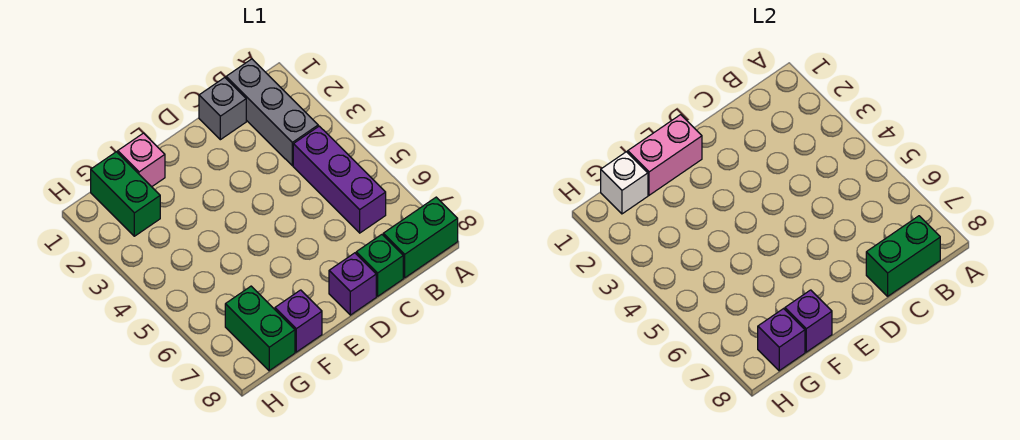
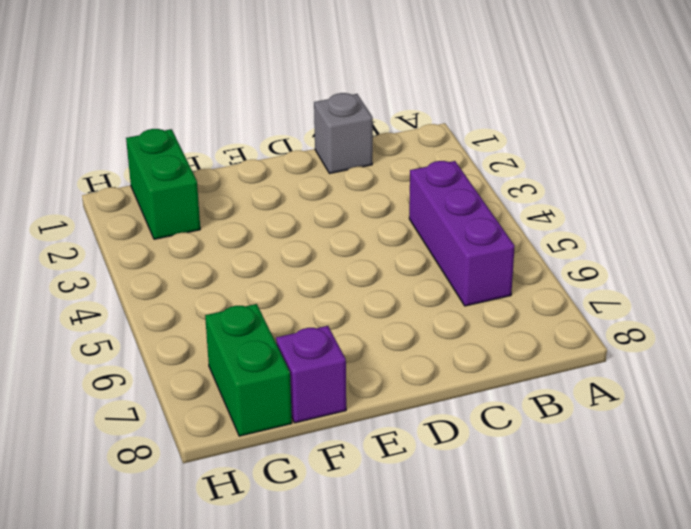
none -> green brick A8:B8 level 1
none -> grey brick B1:B3 level 1
none -> green brick C8 level 1

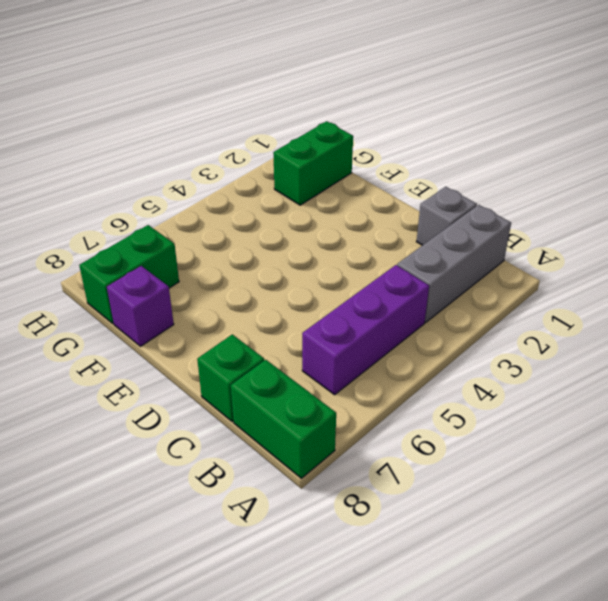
none -> purple brick D8 level 1
none -> pink brick F1 level 1
none -> green brick B8:C8 level 2

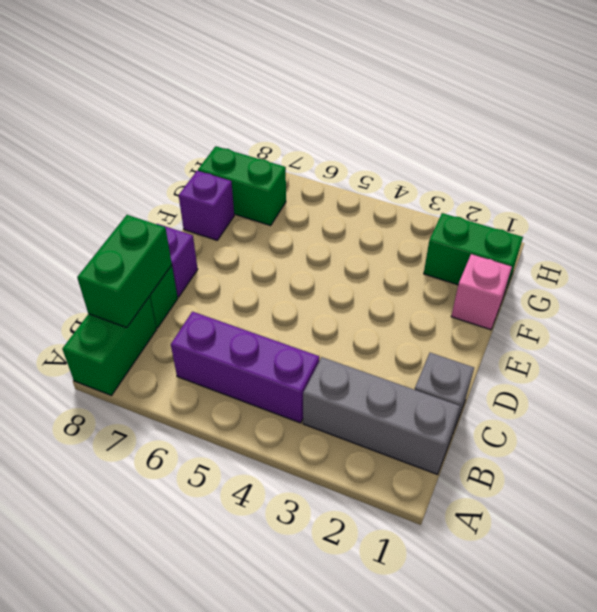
none -> pink brick E1:F1 level 2
none -> purple brick F8 level 2
none -> white brick G1 level 2

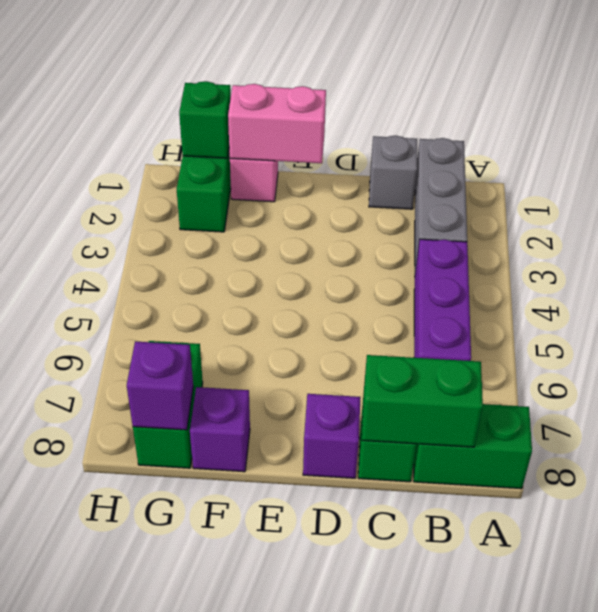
green brick G1 level 2 -> white brick G1 level 2
none -> purple brick F8 level 2

